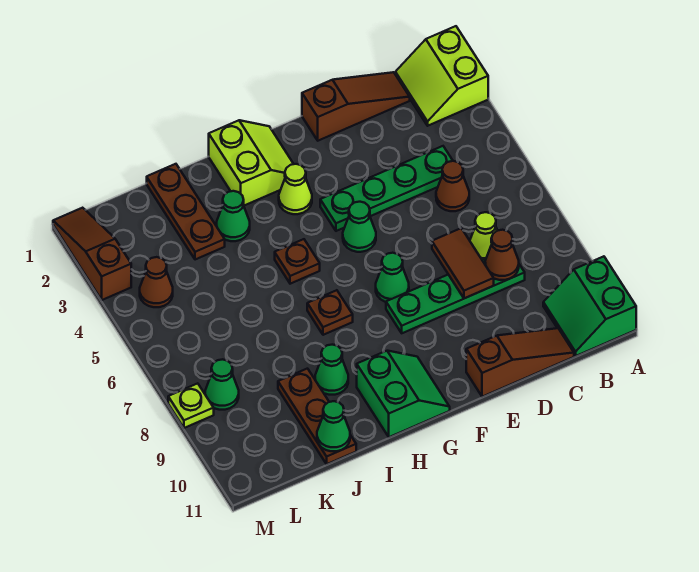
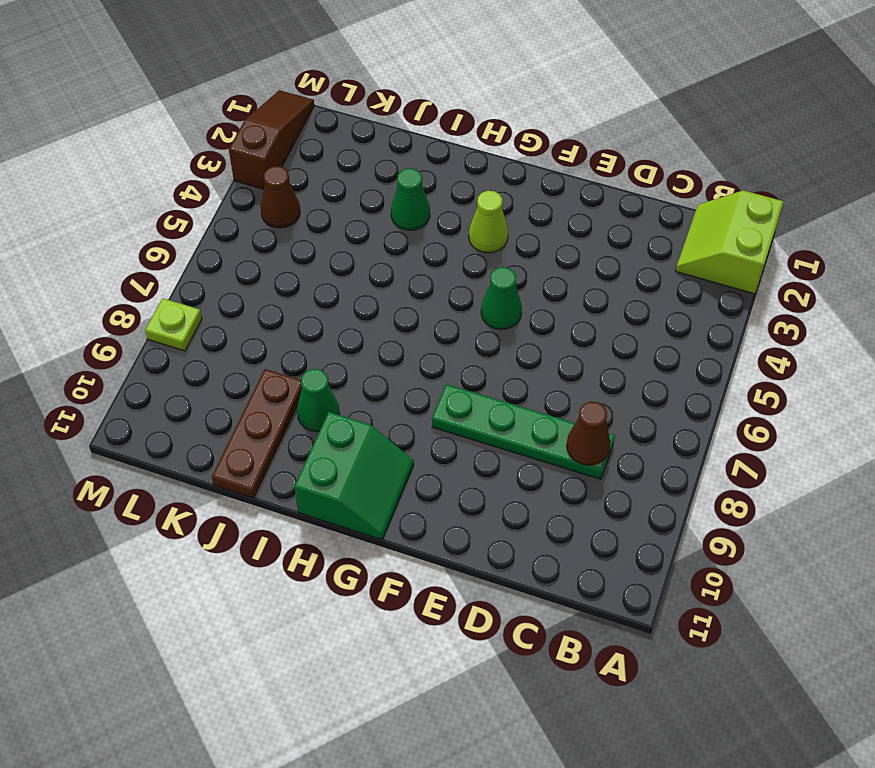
none -> green slope A10:B11 level 1 top A
none -> brown slope C1:E1 level 1 top E
none -> green plate C4:F4 level 1

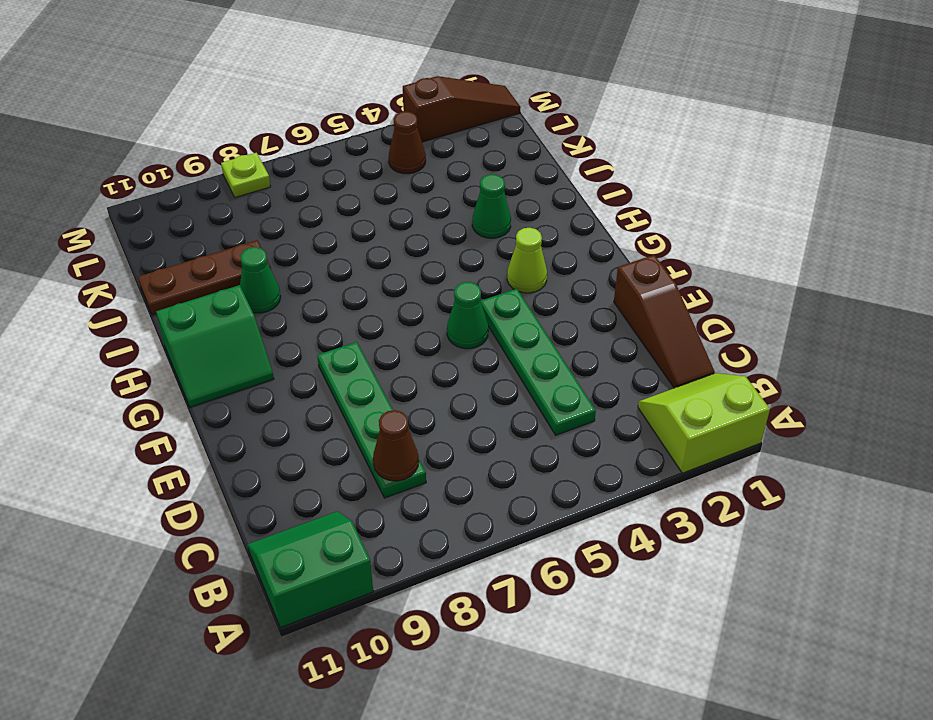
none -> brown cone C5 level 1
none -> lime cone C7 level 1
none -> brown slope C11:E11 level 1 top E

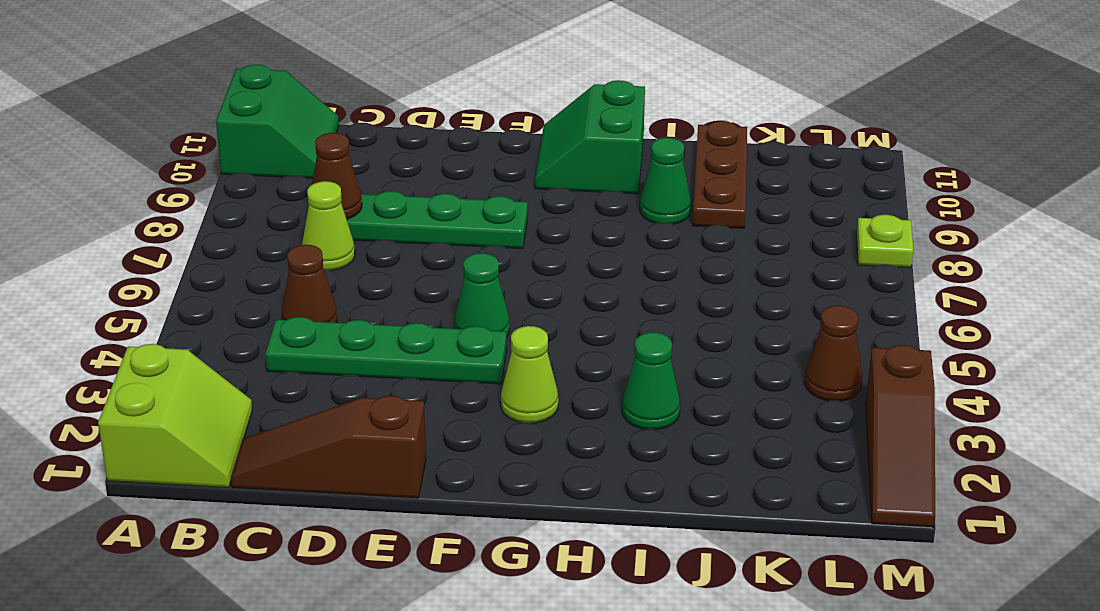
none -> brown slope C11:E11 level 1 top E
none -> green cone F7 level 1
none -> lime slope G1:H2 level 1 top H

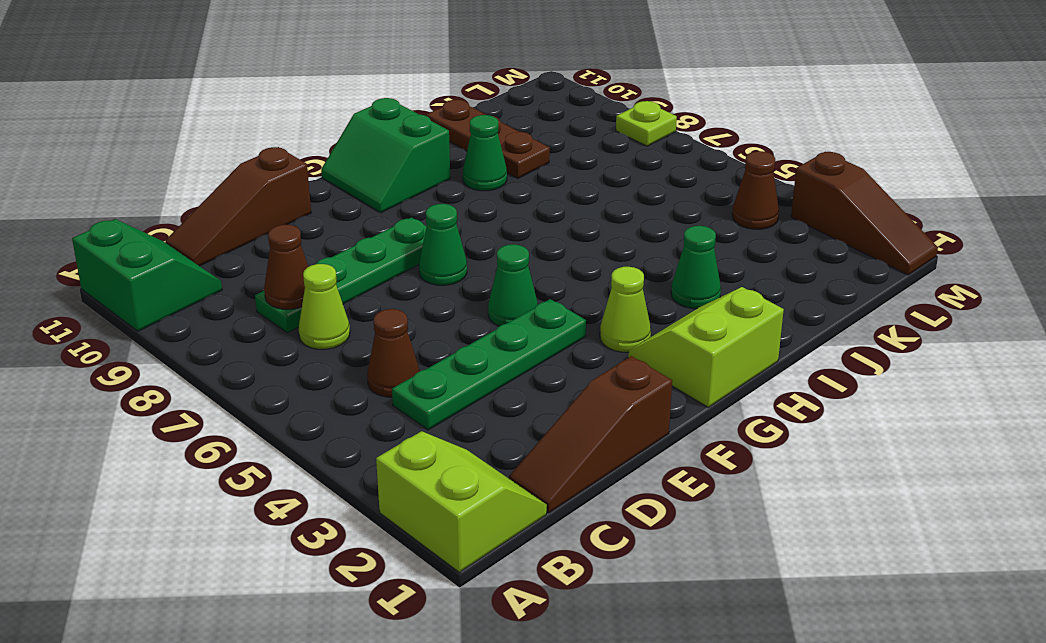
lime slope G1:H2 level 1 top 1 -> lime slope G1:H2 level 1 top H
none -> brown plate H5 level 1
none -> brown plate H7 level 1
none -> brown plate J1:J3 level 1

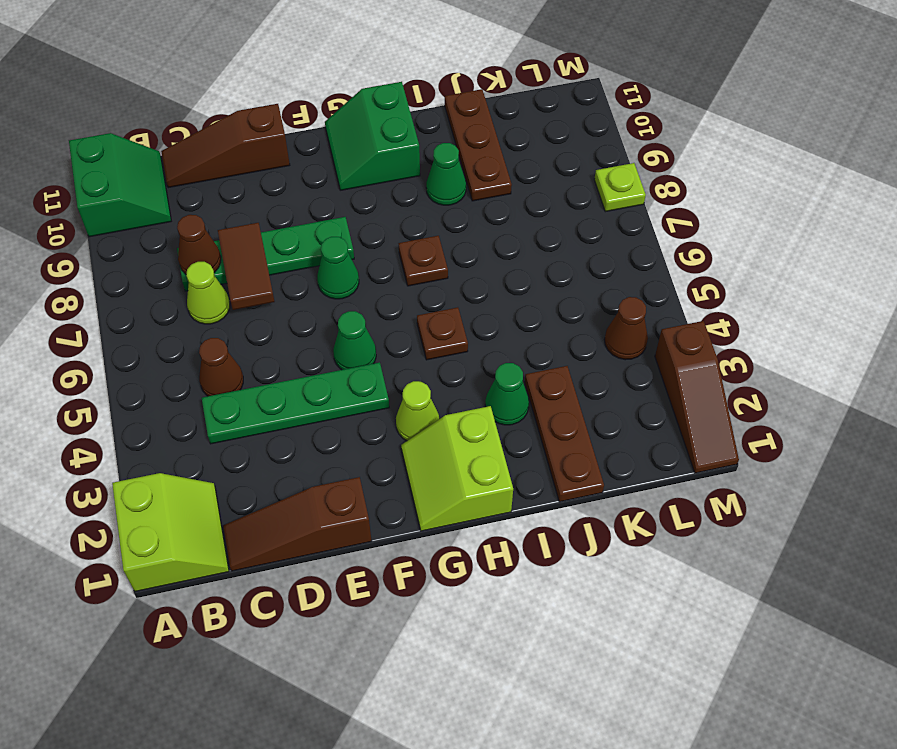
none -> green cone L8 level 1
none -> green cone J11 level 2

